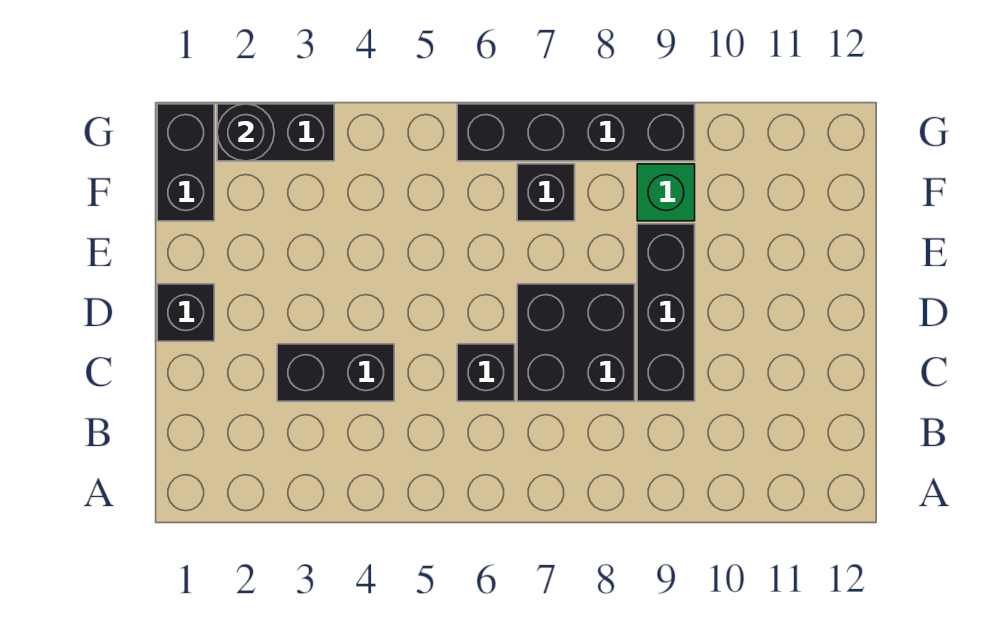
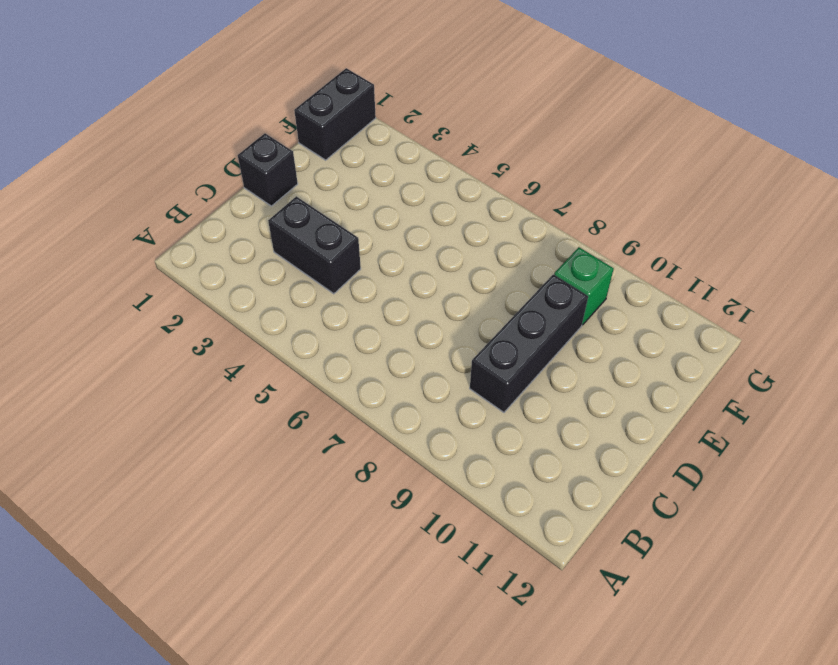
none -> black brick C6 level 1
none -> black brick C7:D8 level 1

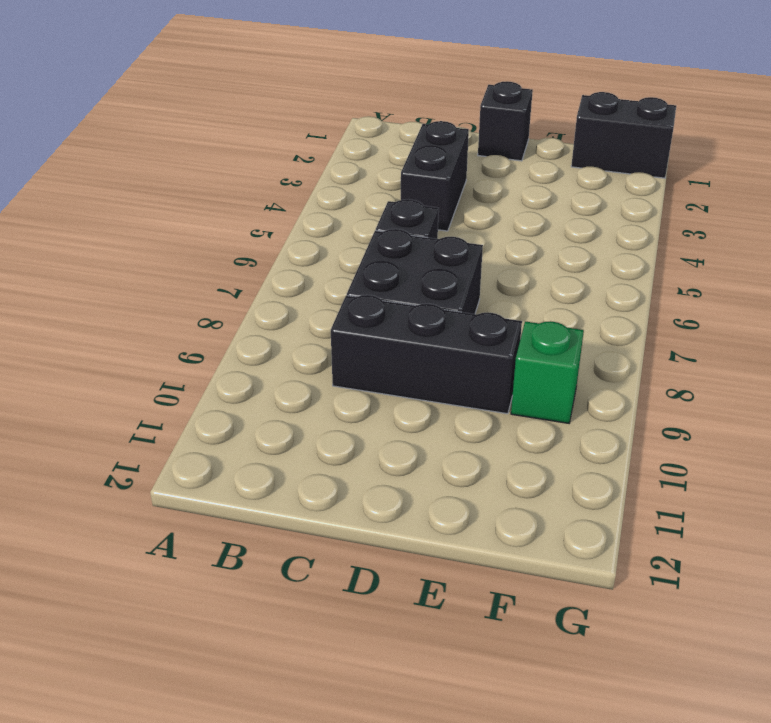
none -> black brick F7 level 1
none -> black brick G2:G3 level 1

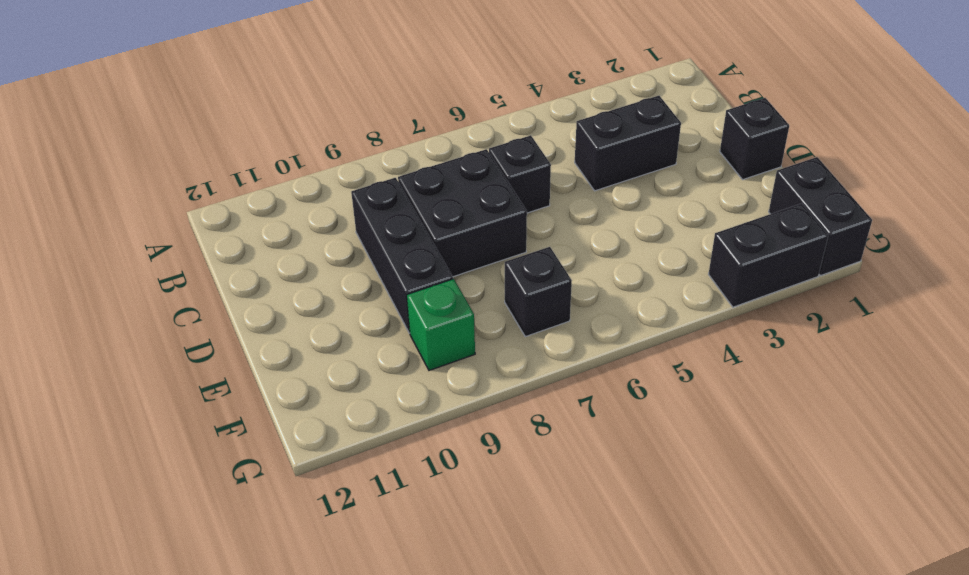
none -> black brick G6:G9 level 1
none -> black round brick G2 level 2

